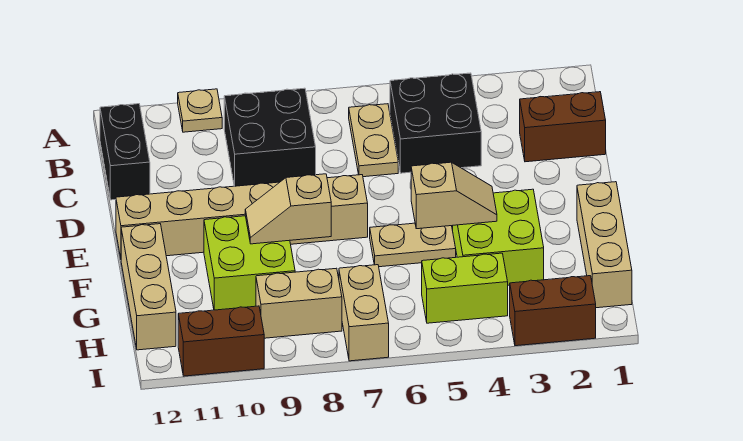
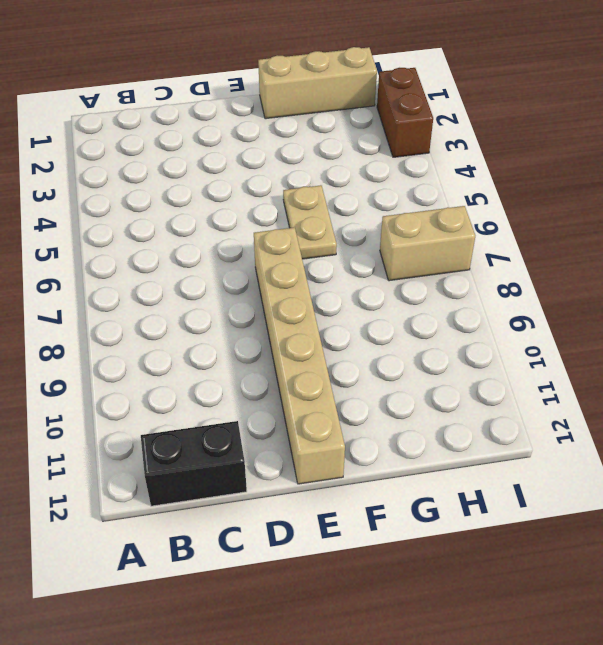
none -> tan plate A10 level 1
none -> black brick B4:C5 level 1
none -> tan plate B6:C6 level 1

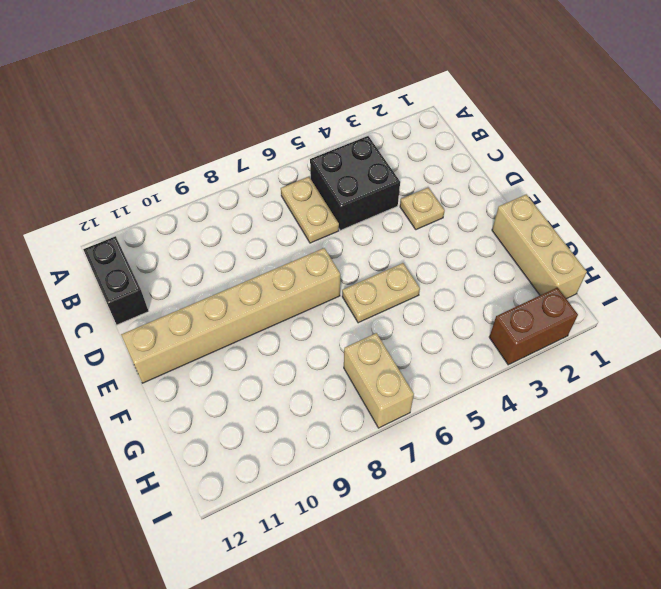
tan plate D3 level 1 -> tan plate A10 level 1
none -> black brick B8:C9 level 1
none -> brown brick C1:C2 level 1
none -> lime brick F3:G4 level 1

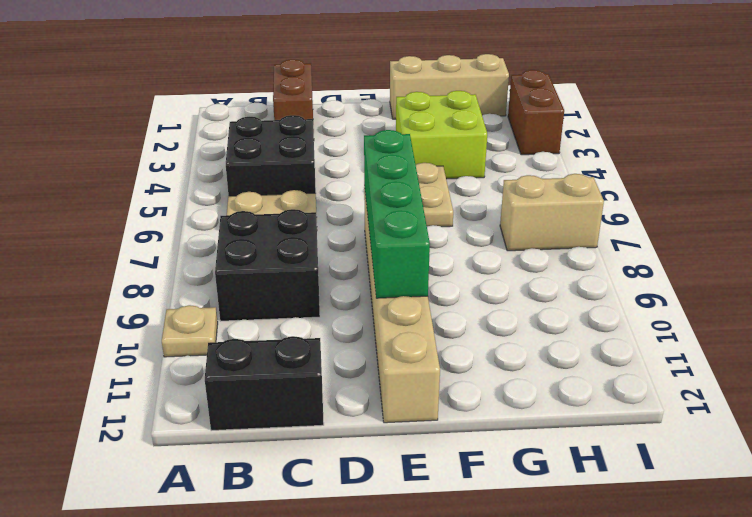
green brick E7:E10 level 2 -> none
none -> lime brick F9:G10 level 1
none -> tan brick F12:H12 level 1
none -> lime brick H4:H5 level 1

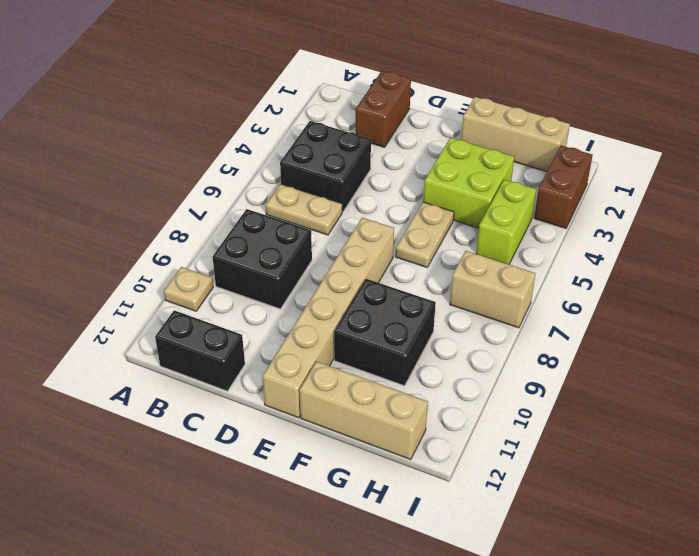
black brick F9:G10 level 1 -> lime brick F9:G10 level 1
none -> tan brick H8:H9 level 1
none -> brown brick I10:I11 level 1
none -> tan slope F4:F5 level 2 top 5

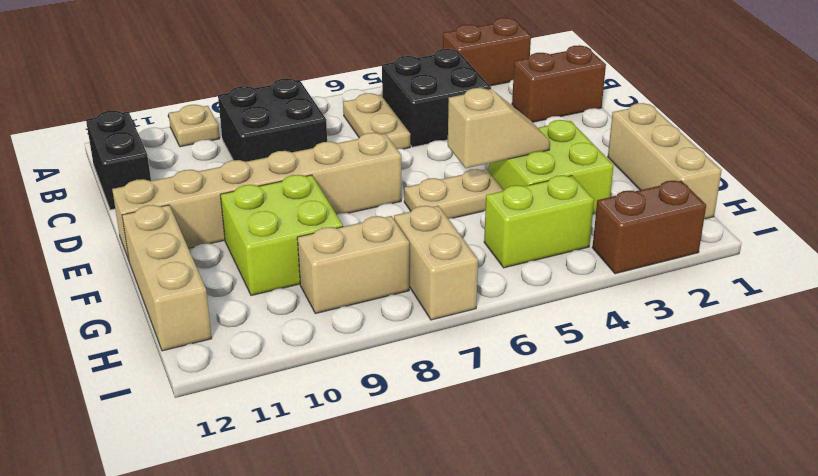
brown brick A2:A3 level 1 -> brown brick I10:I11 level 1
none -> tan slope F8:F9 level 2 top 8

